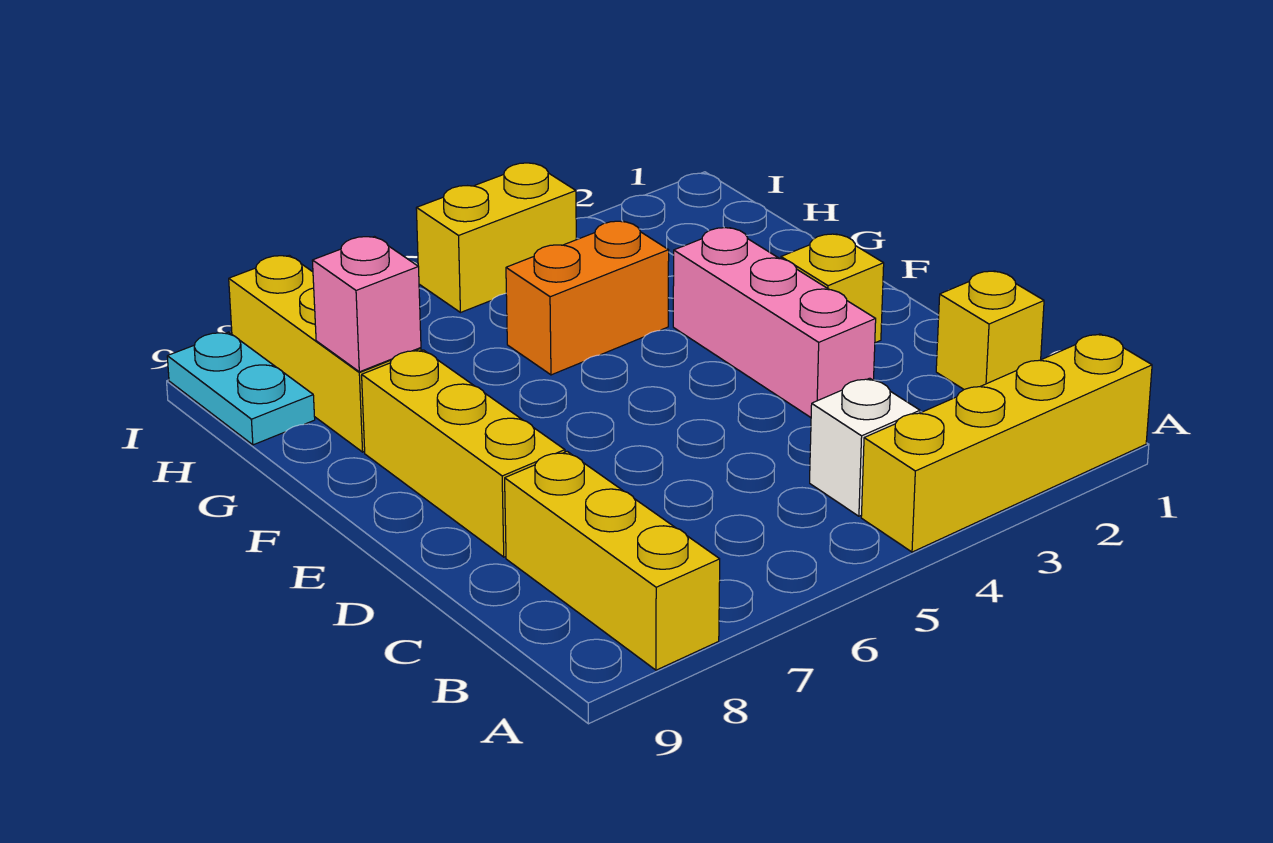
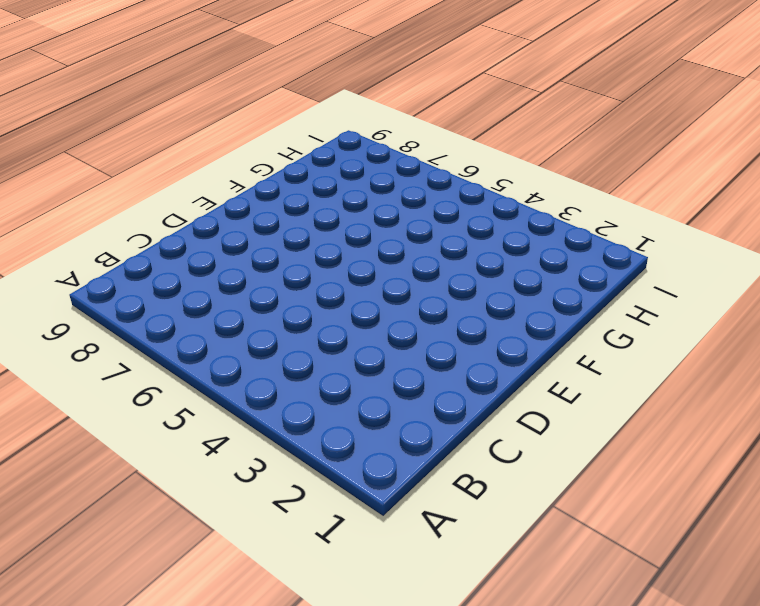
none -> yellow brick A1:A4 level 1
none -> yellow brick A8:C8 level 1
none -> white brick B4 level 1

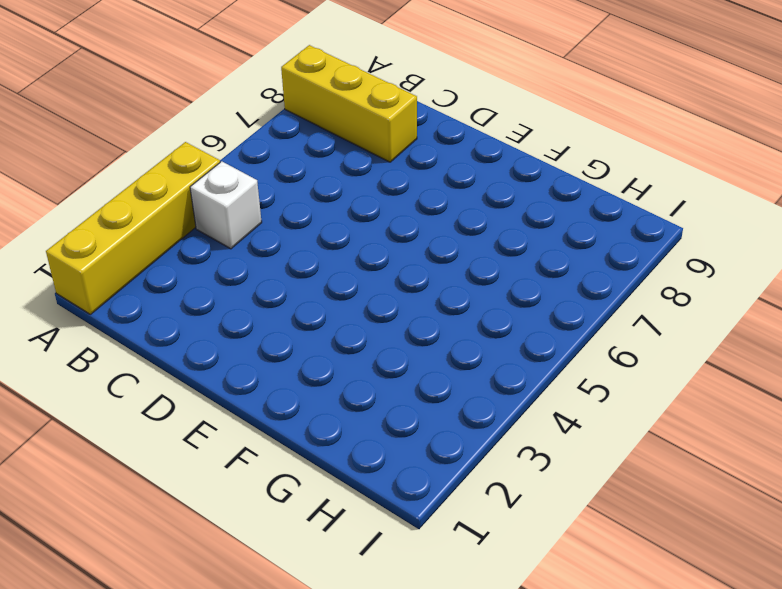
none -> yellow brick C1 level 1
none -> pink brick D3:F3 level 1
none -> yellow brick D8:F8 level 1

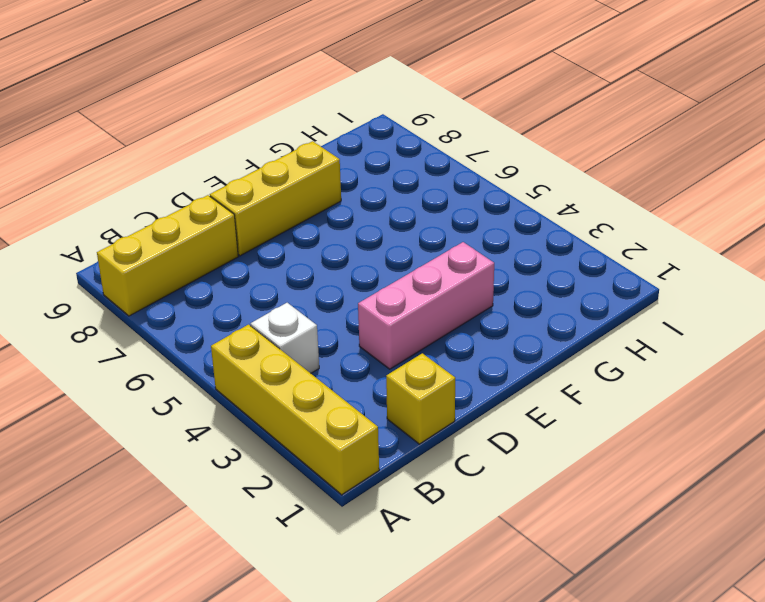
none -> yellow brick E2 level 1
none -> orange brick G4:G5 level 1
none -> yellow brick G8:I8 level 1

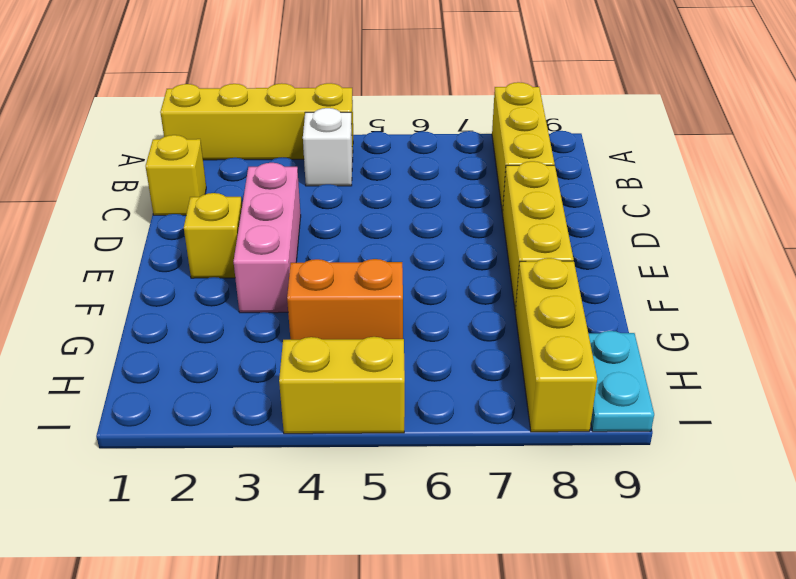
none -> pink brick G8 level 2

